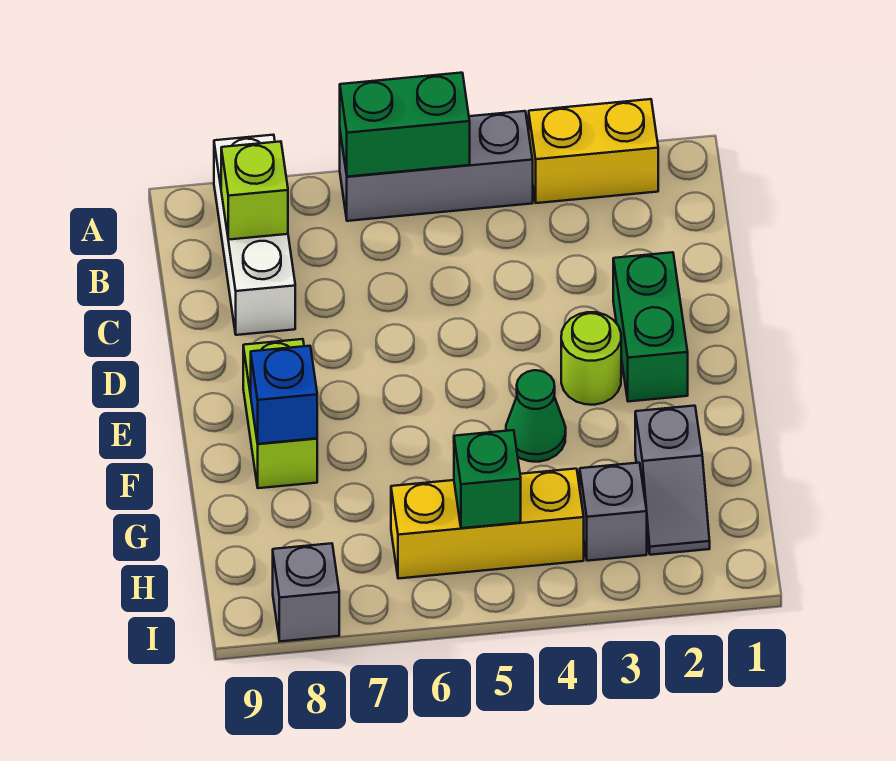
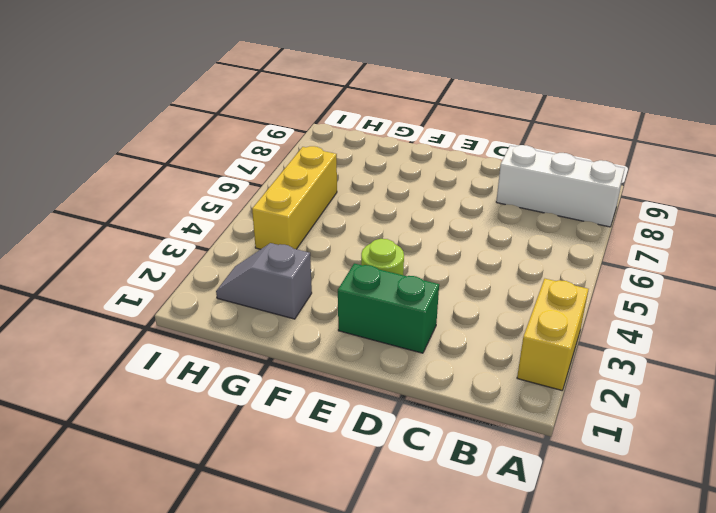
none -> grey brick A4:A6 level 1
none -> lime brick E8:F8 level 1
none -> green cone F4 level 1

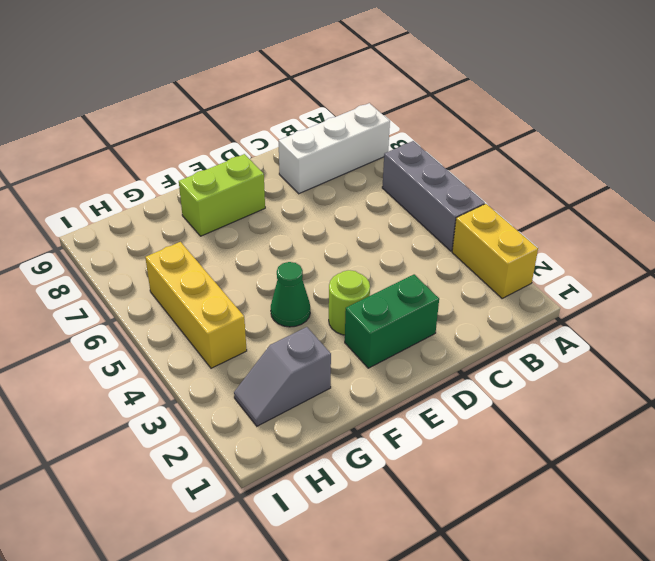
none -> grey brick H3 level 1
none -> grey brick I8 level 1
none -> green brick A5:A6 level 2

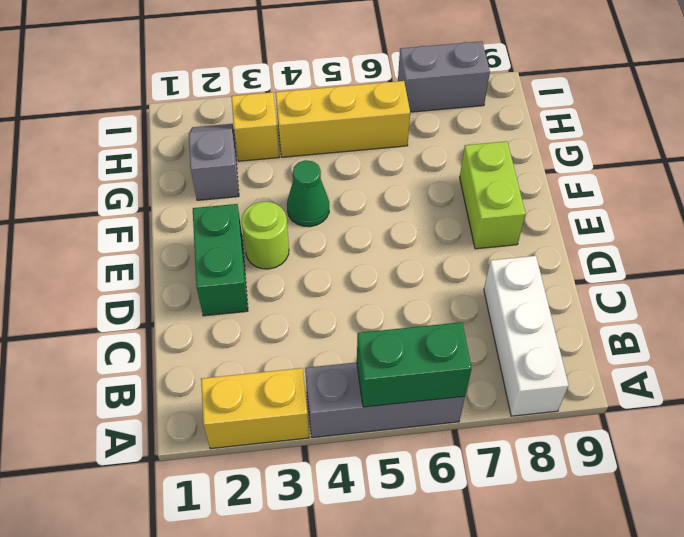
yellow brick H3 level 1 -> grey brick H3 level 1
grey brick I7:I8 level 1 -> grey brick I8 level 1
none -> lime brick B8 level 2
none -> blue brick F8 level 2
none -> green brick H5 level 2

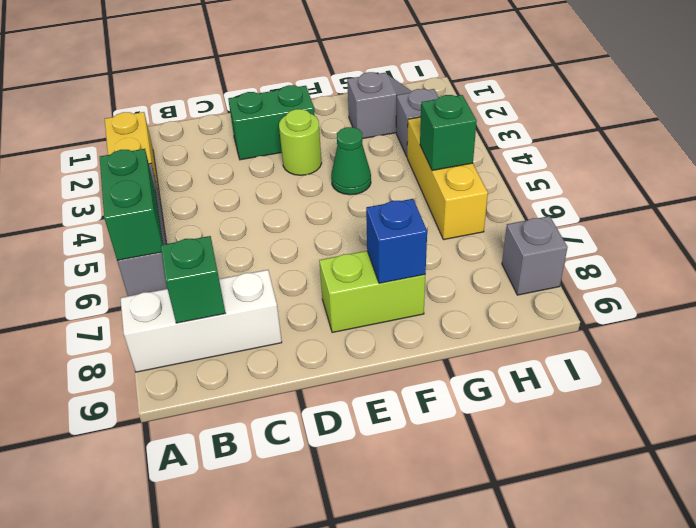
green brick B8 level 2 -> lime brick B8 level 2

